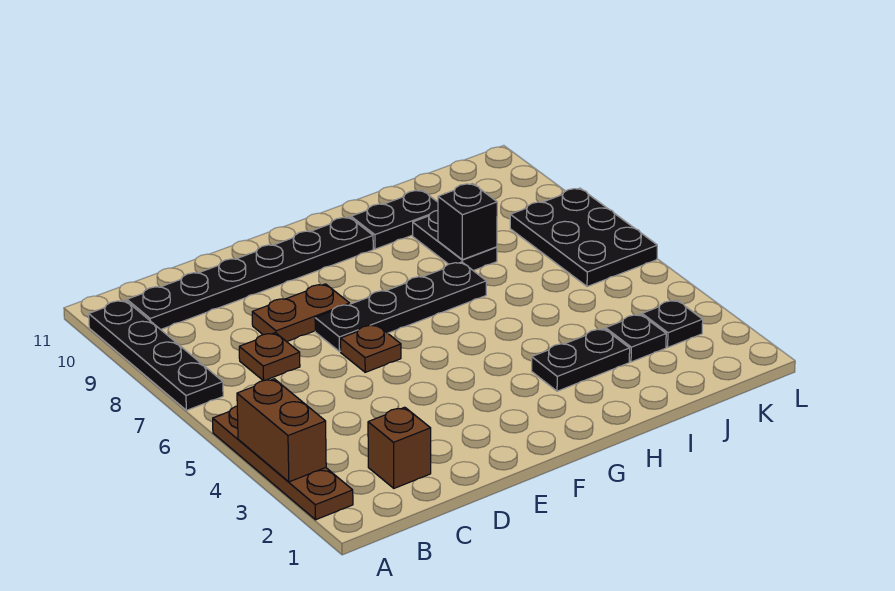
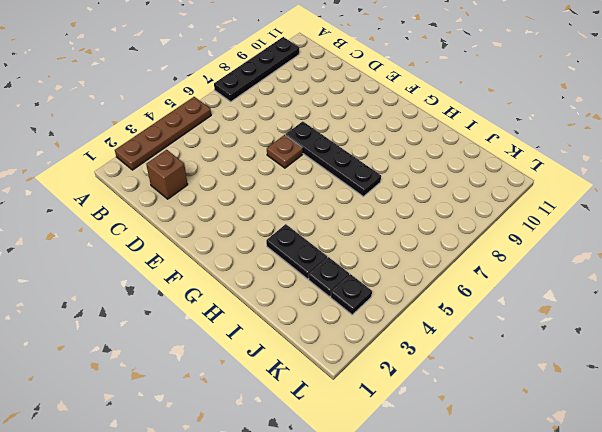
none -> black plate B10:G10 level 1
none -> brown plate C7 level 1
none -> brown plate D8:E8 level 1

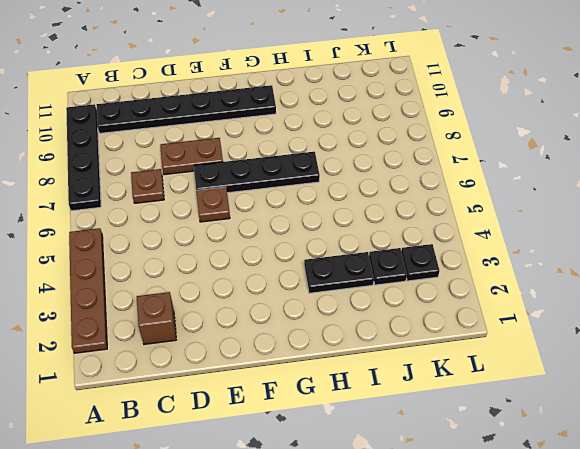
none -> black plate H10:I10 level 1
none -> black plate I8:I9 level 1
none -> black plate K6:L8 level 1

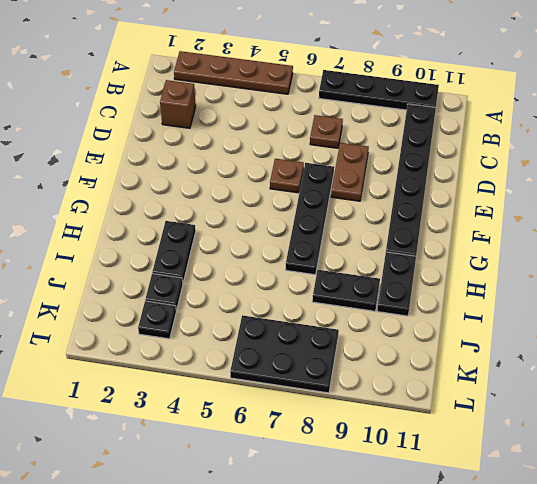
none -> brown brick A3:A4 level 2
none -> black brick I8 level 2

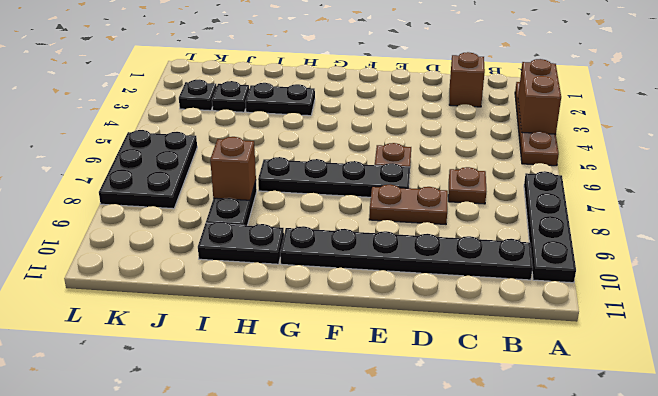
brown brick I8 level 2 -> black brick I8 level 2

